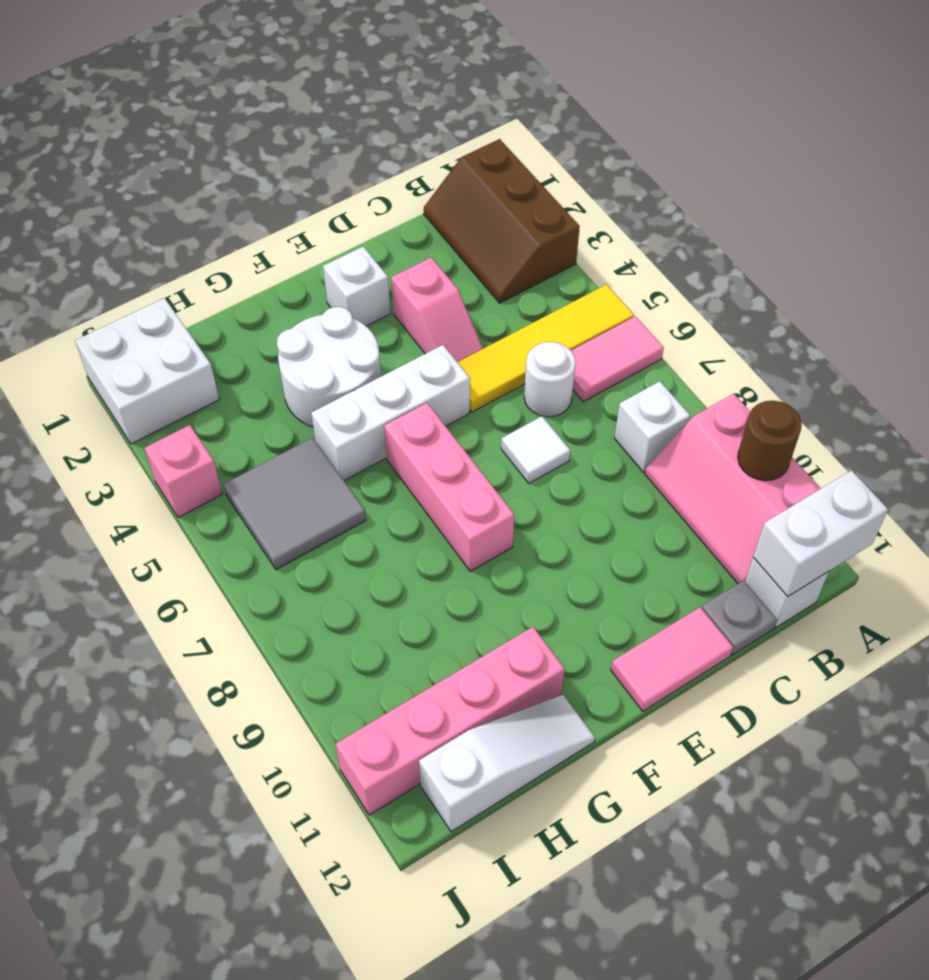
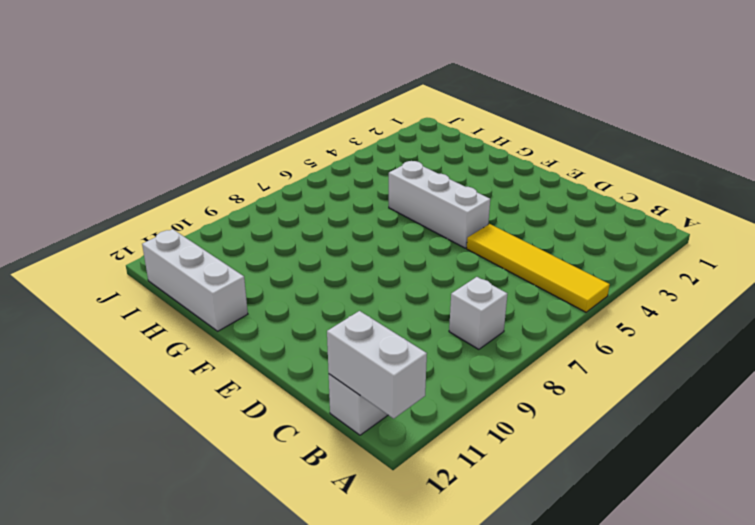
white brick G12:I12 level 1 -> white slope G12:I12 level 1 top I
none -> brown slope A1:B3 level 1 top A
none -> pink tile A6:B6 level 1
none -> pink slope A9:B11 level 1 top A

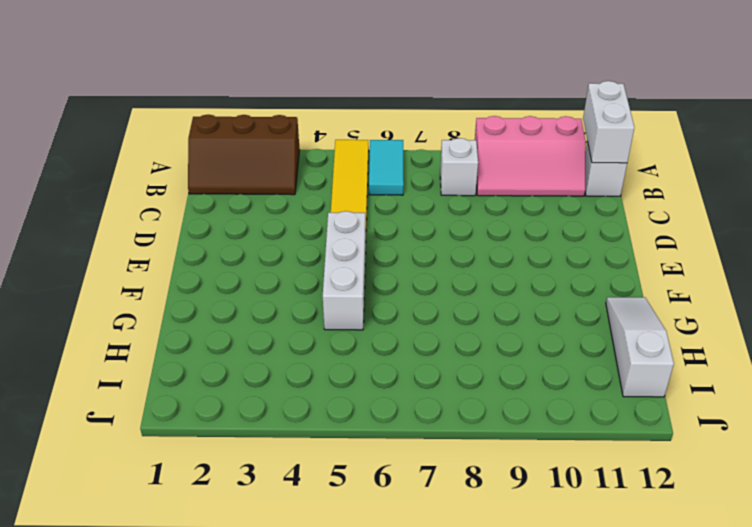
cyan tile A6:B6 level 1 -> pink tile A6:B6 level 1
none -> white round brick C6 level 1
none -> grey plate C12 level 1
none -> pink slope D3:D4 level 1 top 3

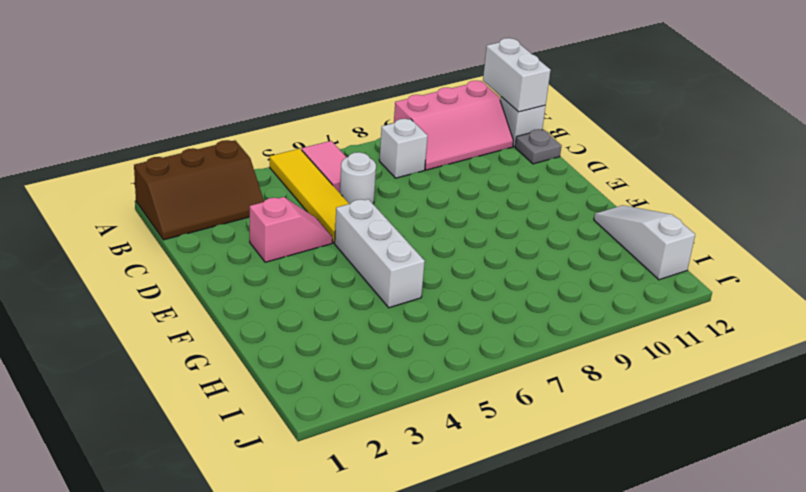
none -> white tile D7 level 1
none -> pink tile D12:E12 level 1
none -> white brick E2 level 1

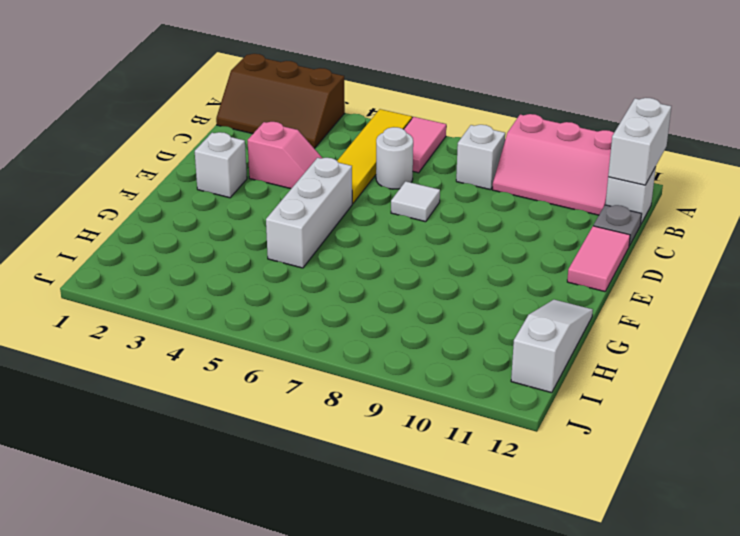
none -> white round brick F3:G4 level 1
none -> pink brick F6:F8 level 1
none -> pink brick G11:J11 level 1

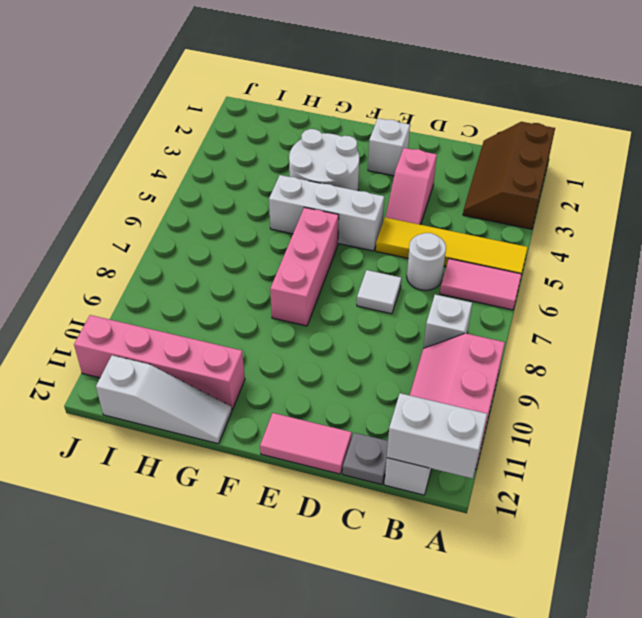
none -> grey tile H5:I6 level 1
none -> white brick I1:J2 level 1
none -> pink brick J4 level 1

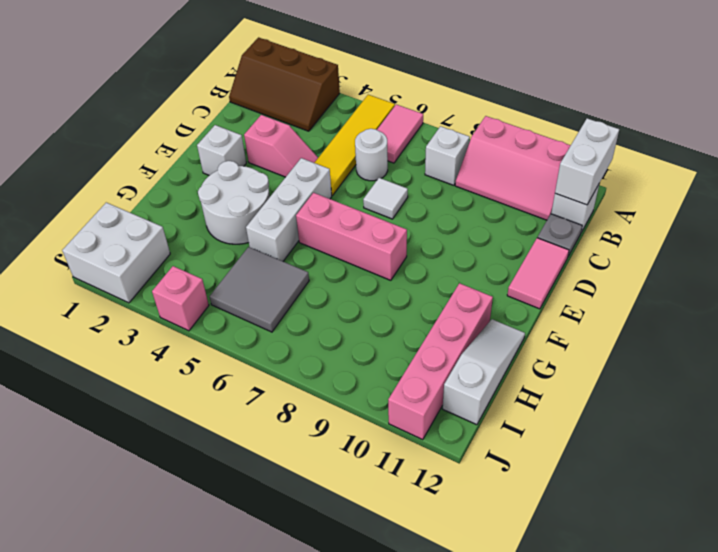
none -> brown round brick A10 level 2

